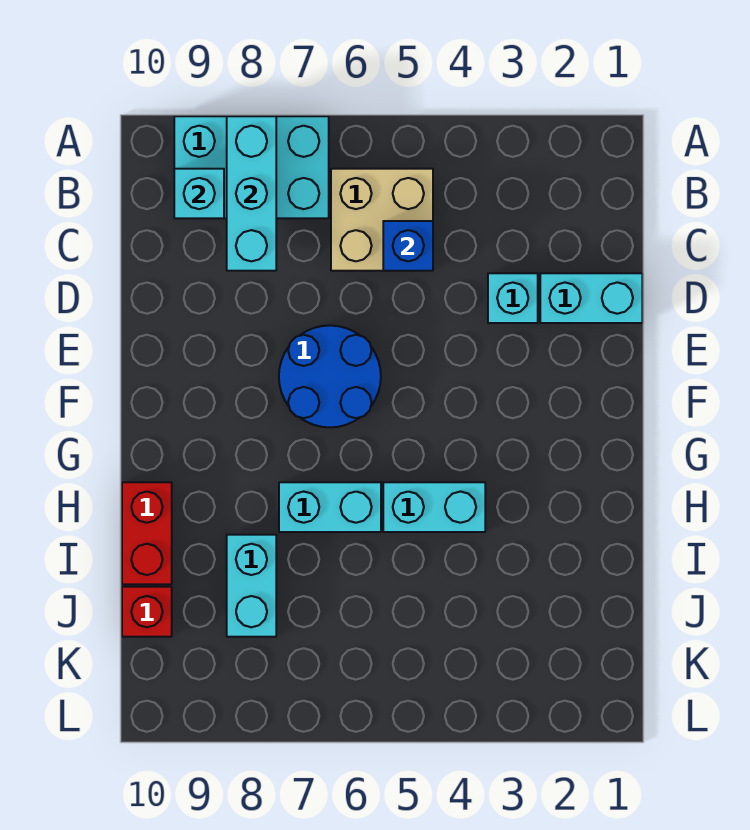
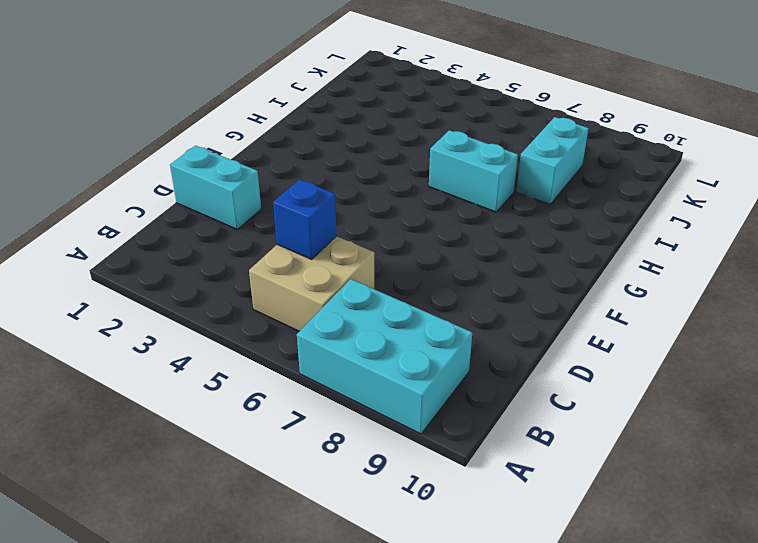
none -> cyan brick D3 level 1
none -> blue round brick E6:F7 level 1
none -> cyan brick H4:H5 level 1

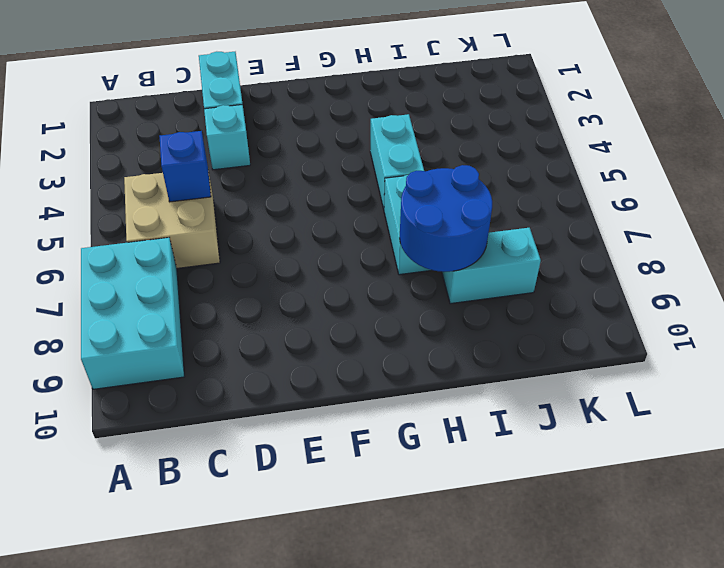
blue round brick H7:I8 level 2 -> blue round brick E6:F7 level 1
none -> red brick H10:I10 level 1
none -> red brick J10 level 1
none -> cyan brick A8:C8 level 2

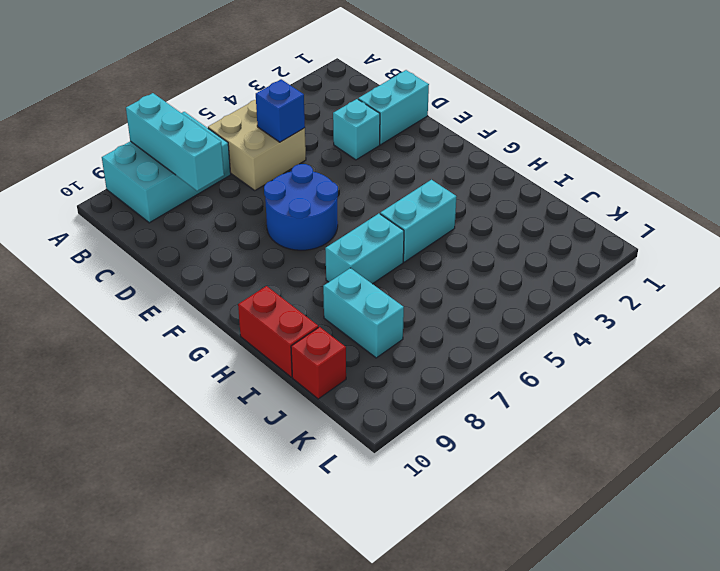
none -> cyan brick B9 level 2

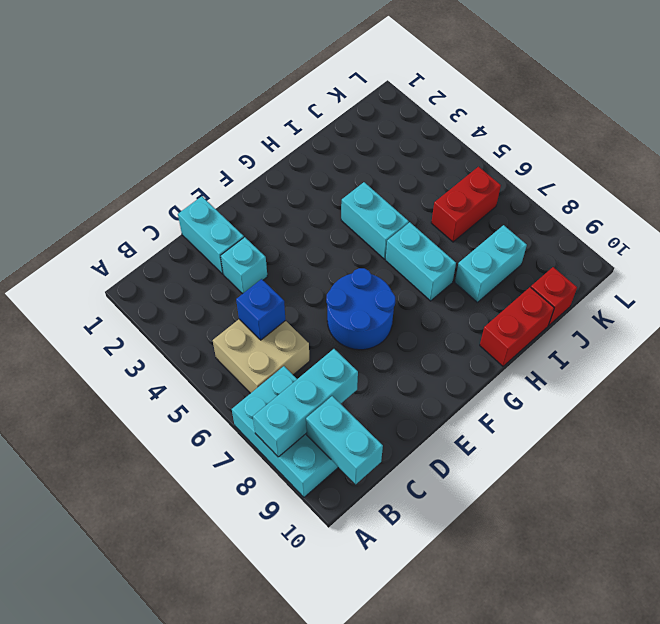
cyan brick B9:B10 level 2 -> cyan brick B9 level 2
red brick J6:K6 level 1 -> none

